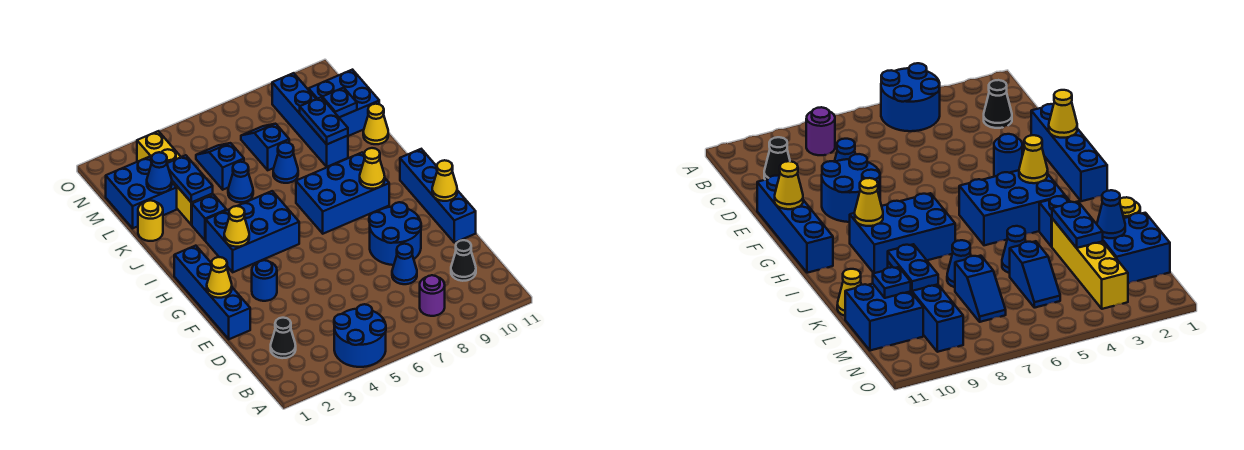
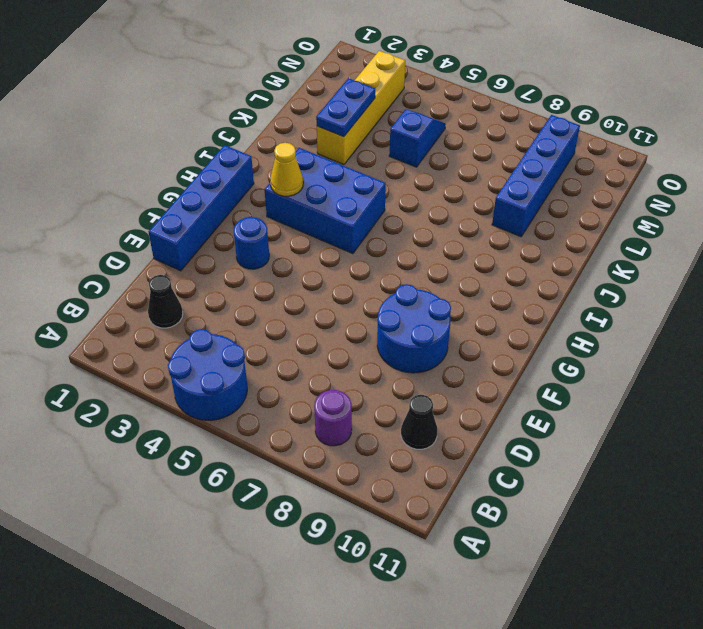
none -> blue cone D8 level 1
none -> blue brick E11:H11 level 1
none -> blue brick H7:I9 level 1
none -> blue brick J3 level 1

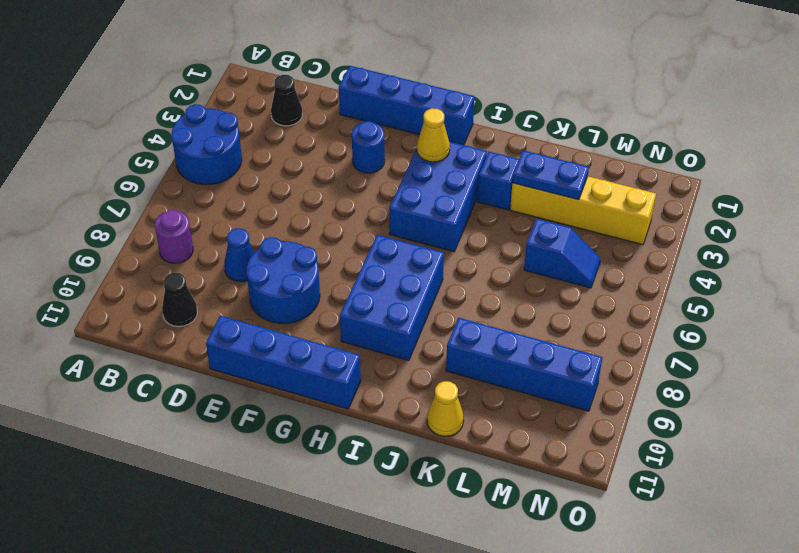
none -> yellow round brick K1 level 1
none -> blue cone K5 level 1
none -> blue cone K7 level 1
none -> blue brick L1:M2 level 1

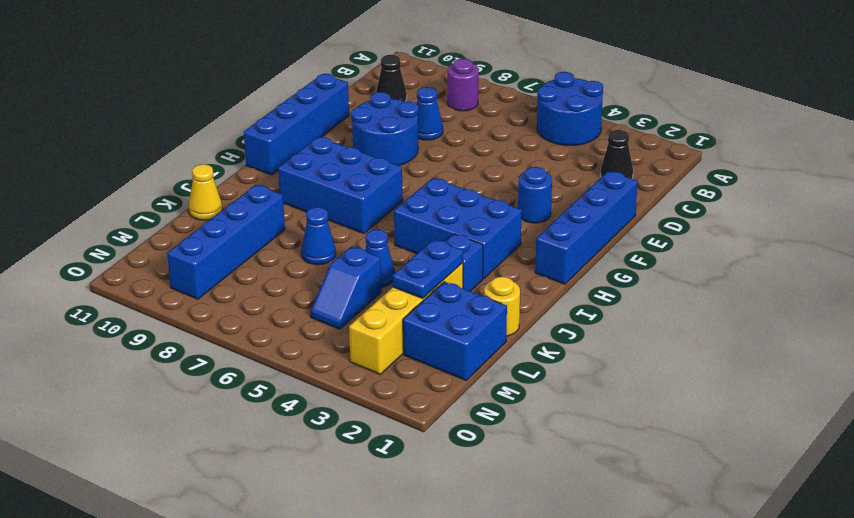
none -> blue slope L7:M7 level 1 top L
none -> blue brick L10:M11 level 1
none -> yellow cone F1 level 2
none -> yellow cone F11 level 2

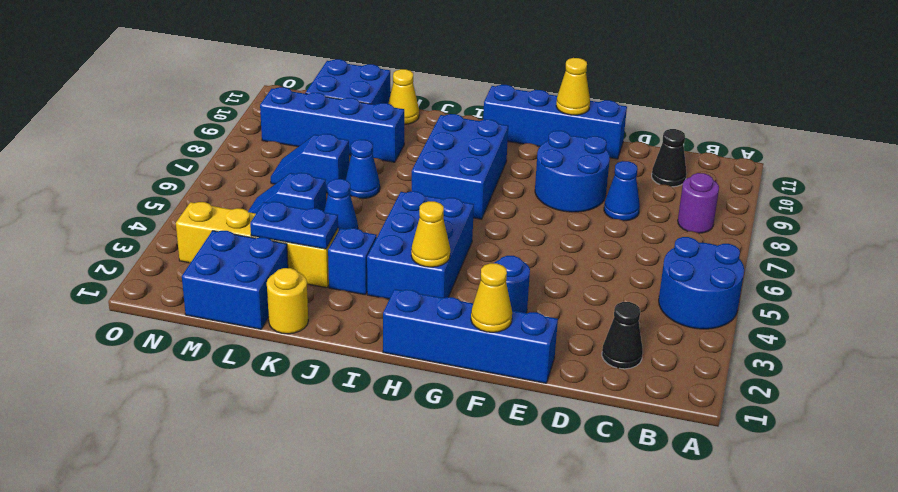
none -> yellow cone H9 level 2
none -> blue plate K9:L9 level 2
none -> blue cone L2 level 2
none -> blue plate L10 level 2

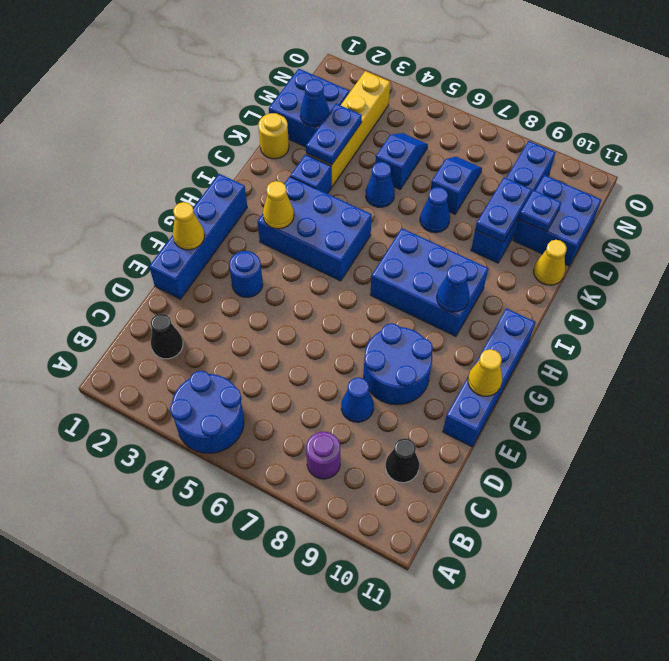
blue cone H9 level 2 -> yellow cone H9 level 2

